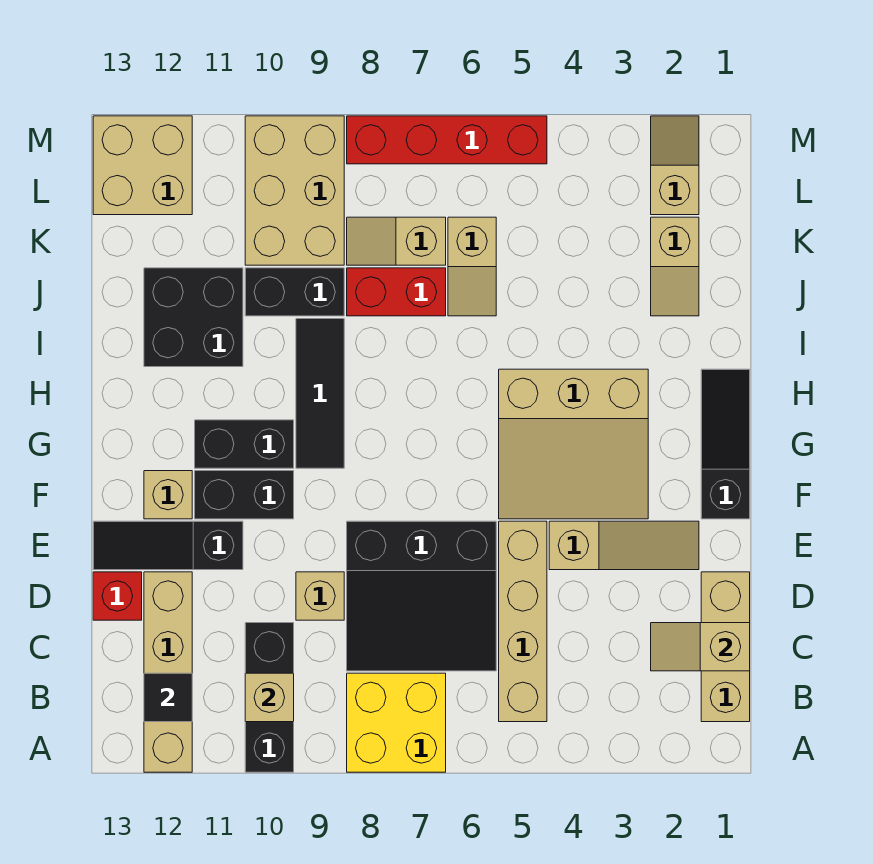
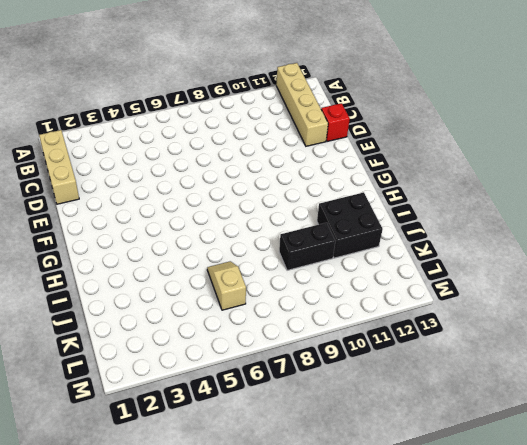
none -> yellow brick A7:B8 level 1
none -> black brick A10:C10 level 1
none -> tan brick B5:E5 level 1

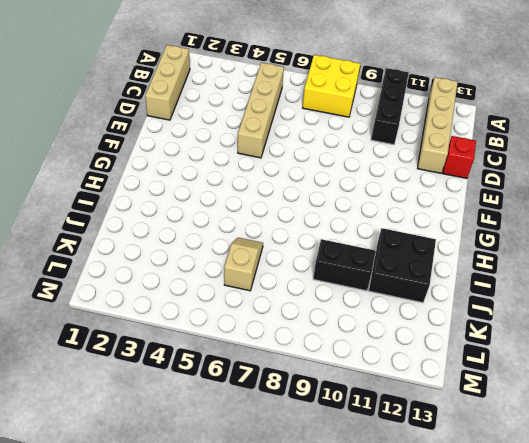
none -> black slope C6:E8 level 1 top E
none -> tan brick D9 level 1
none -> tan slope E2:E4 level 1 top 4

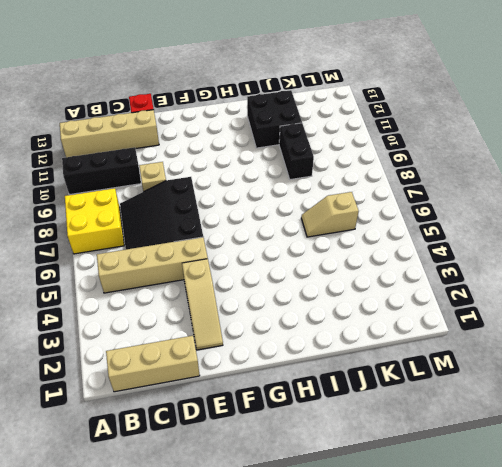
none -> black slope E11:E13 level 1 top 11
none -> black slope F1:H1 level 1 top F
none -> tan slope F3:H5 level 1 top H

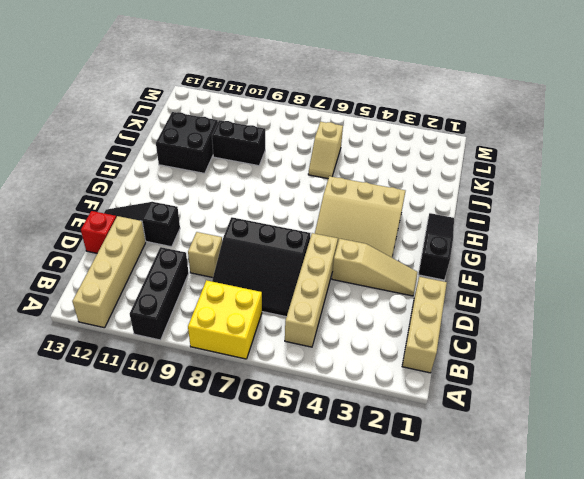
none -> black brick F10:F11 level 1
none -> tan brick F12 level 1
none -> black tile G9:I9 level 1

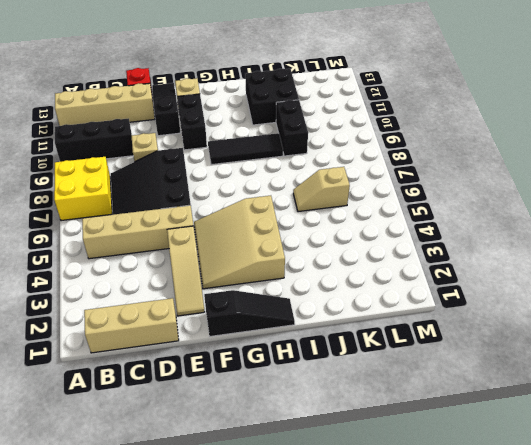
none -> black brick G10:G11 level 1
none -> tan slope J2:K2 level 1 top K
none -> red brick J7:J8 level 1

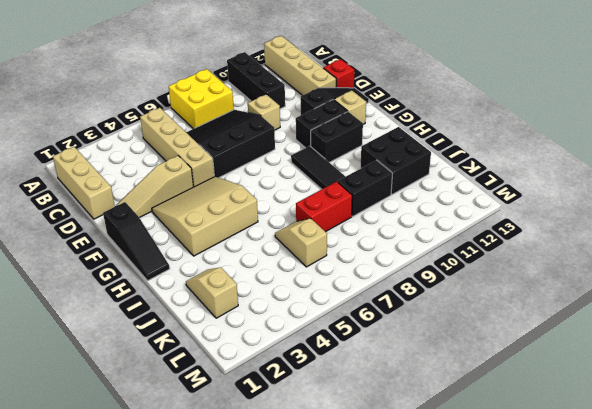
none -> tan slope K7:K8 level 1 top 7
none -> tan brick K9:M10 level 1
none -> tan slope L2:M2 level 1 top L

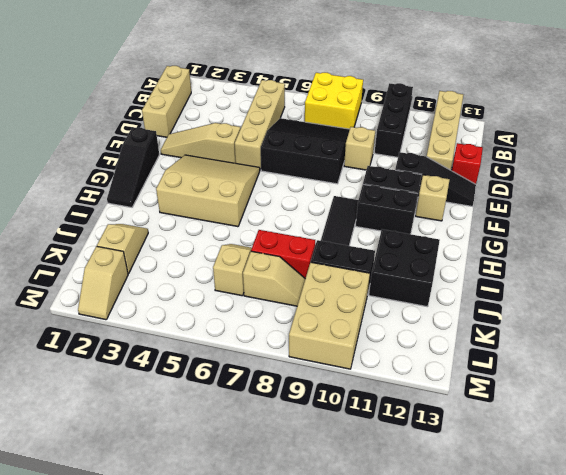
none -> tan brick L12:M13 level 1
none -> red brick M5:M8 level 1
none -> tan brick B10 level 2

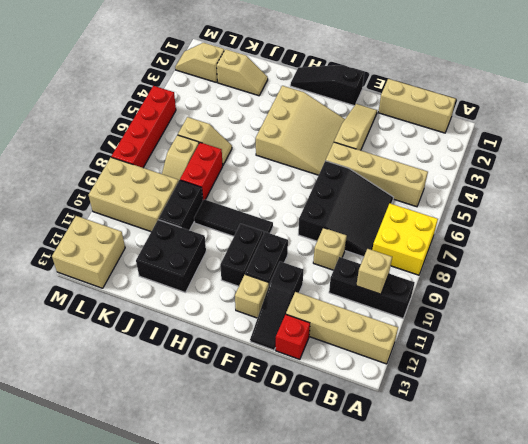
none -> black tile B12 level 2
none -> tan slope C1:C2 level 2 top 1

